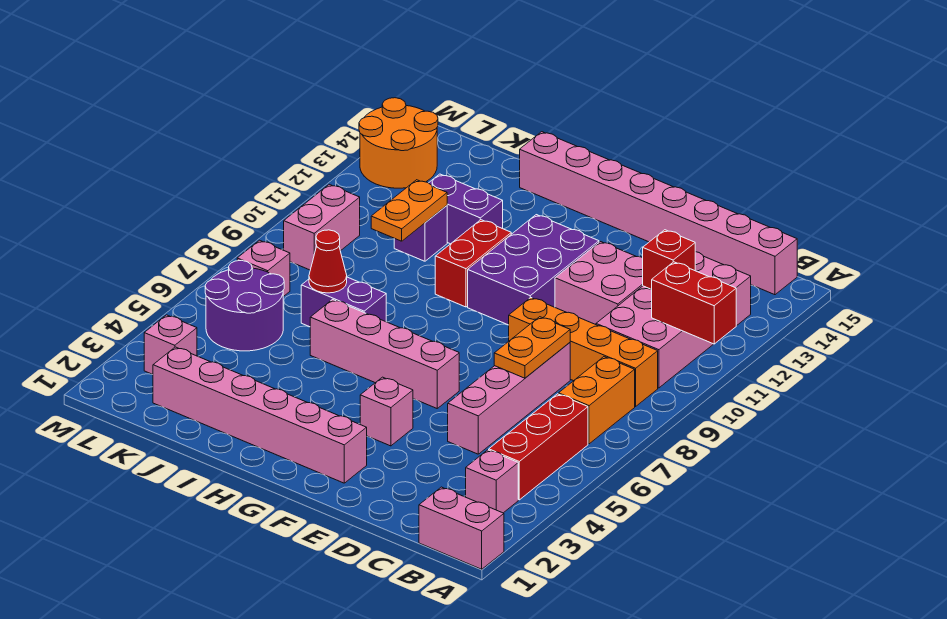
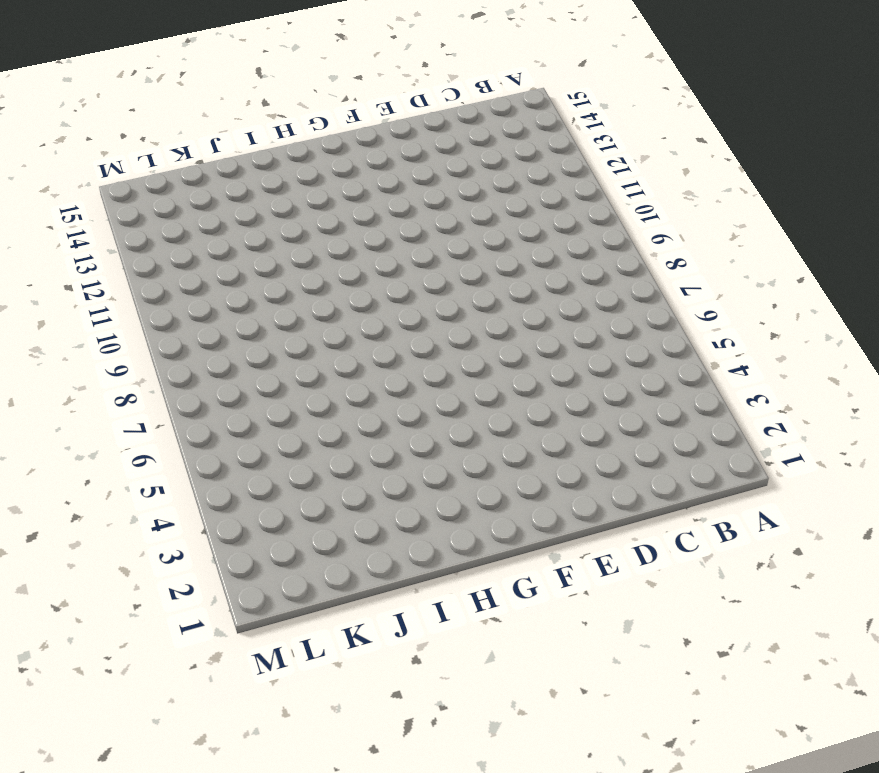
none -> pink brick A1:B1 level 1
none -> pink brick B3 level 1
none -> red brick B4:B6 level 1

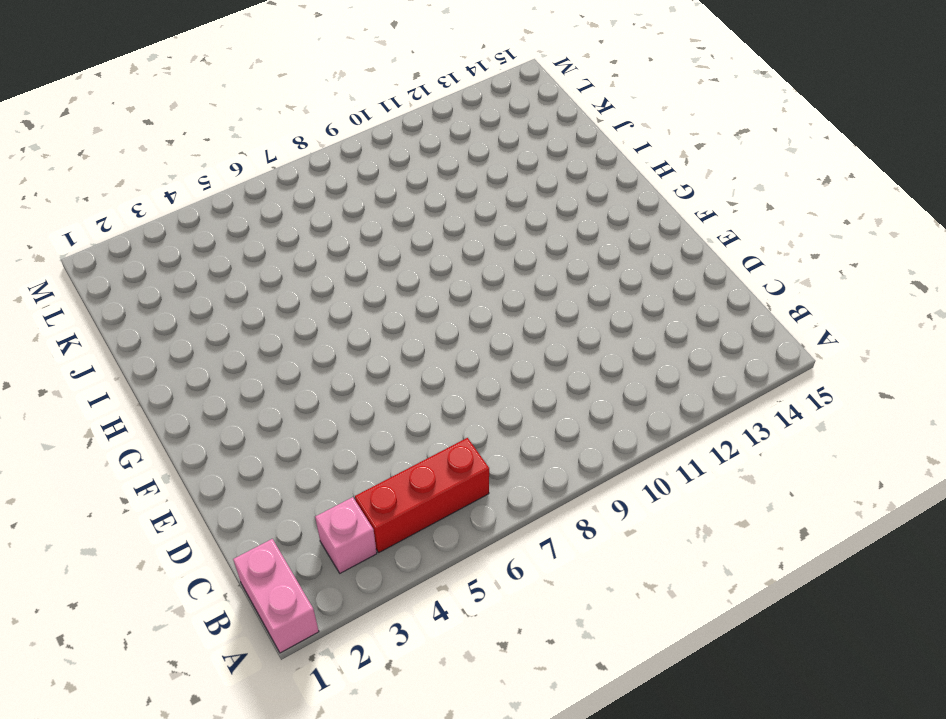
none -> orange brick B7:B8 level 1
none -> orange brick B9:E9 level 1
none -> pink brick B10:C13 level 1

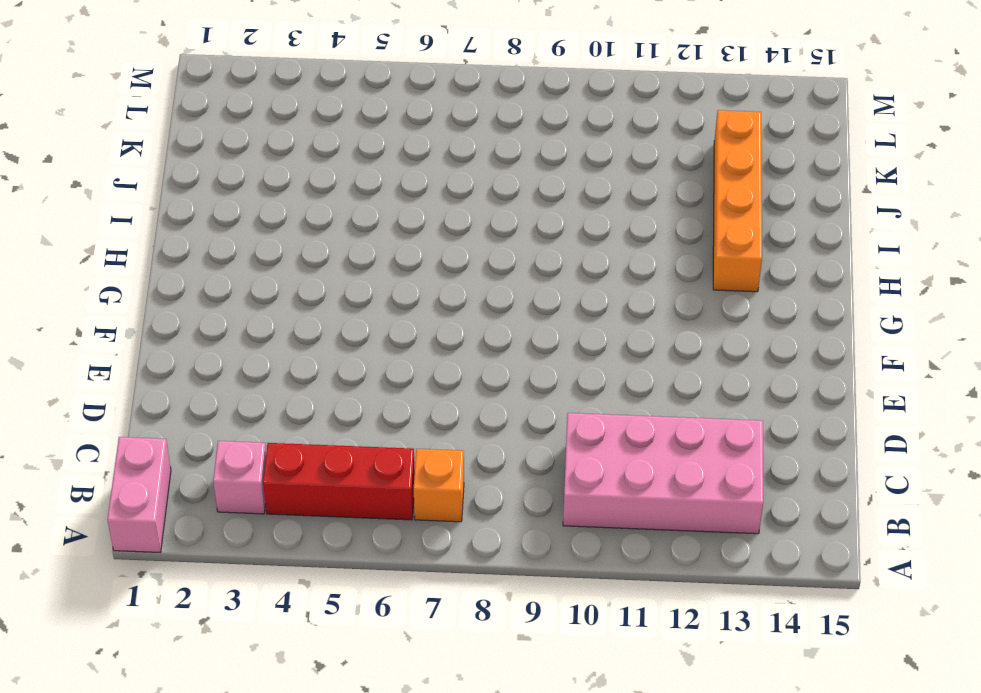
orange brick B7 level 1 -> orange brick B7:B8 level 1
orange brick H13:K13 level 1 -> orange brick B9:E9 level 1
none -> pink brick B15:I15 level 1
none -> pink brick D5:D8 level 1
none -> pink brick D11:E12 level 1

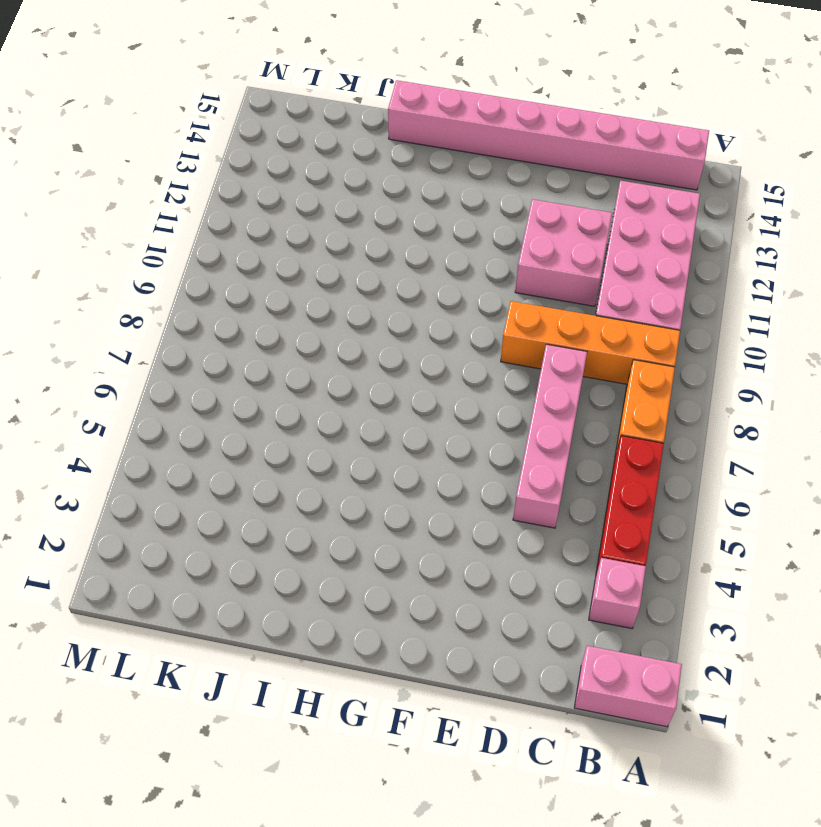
none -> pink brick F2:K2 level 1
none -> pink brick F4 level 1
none -> pink brick F6:I6 level 1

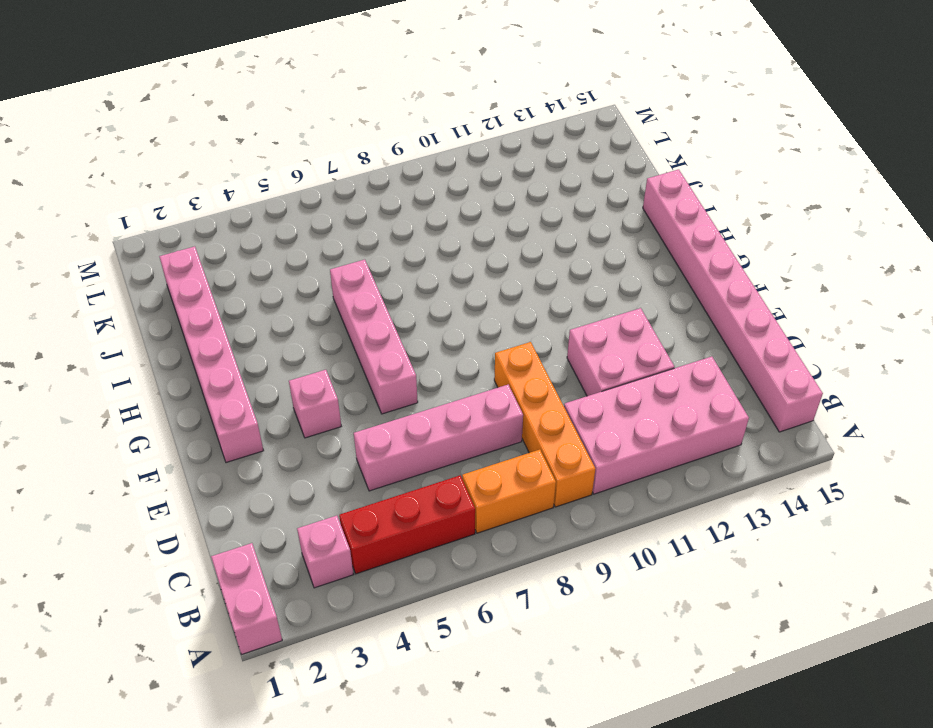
none -> purple brick F10:G12 level 1
none -> red brick H10:H11 level 1
none -> purple brick I7:J7 level 1

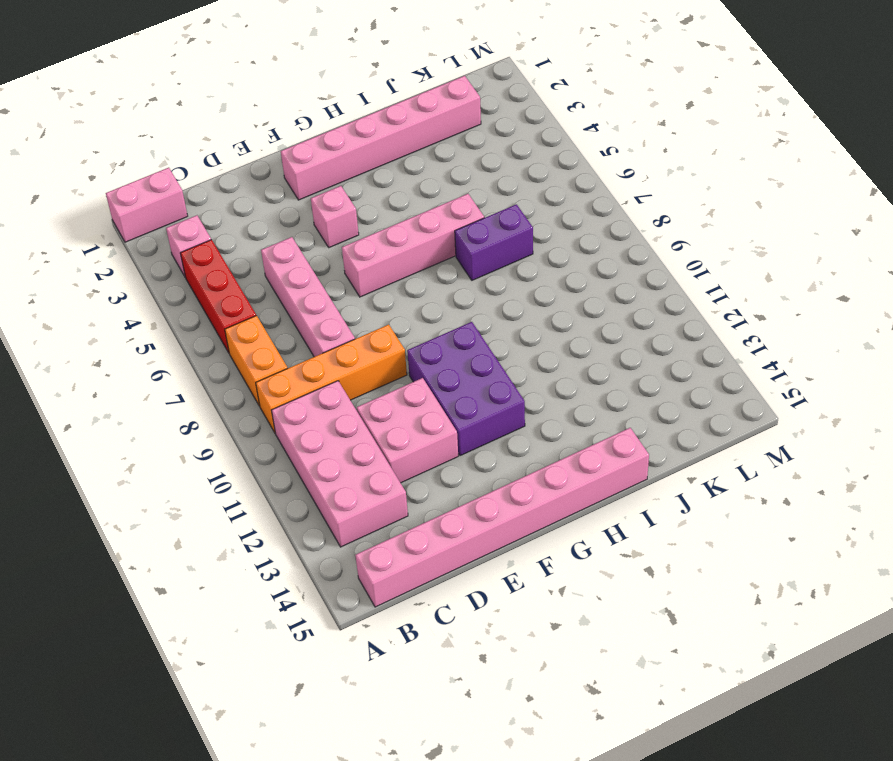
none -> red brick H10:H11 level 1
none -> purple brick I12:J12 level 1
none -> purple brick J11 level 1

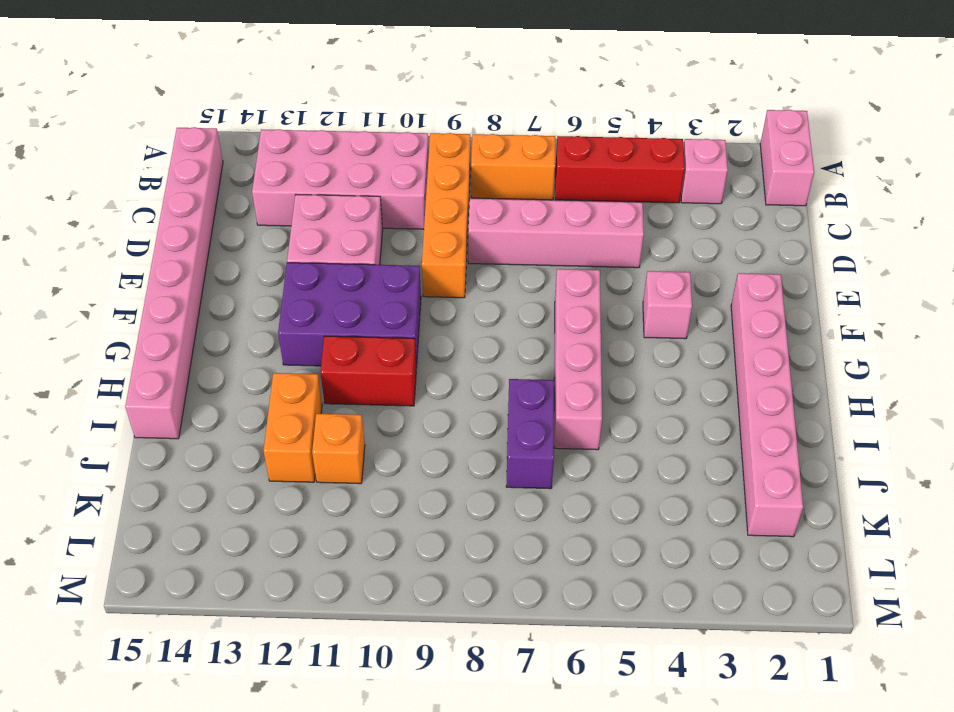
orange brick I12:J12 level 1 -> purple brick I12:J12 level 1
orange brick J11 level 1 -> purple brick J11 level 1
none -> purple round brick K5:L6 level 1
none -> pink brick L3 level 1
none -> pink brick L7 level 1

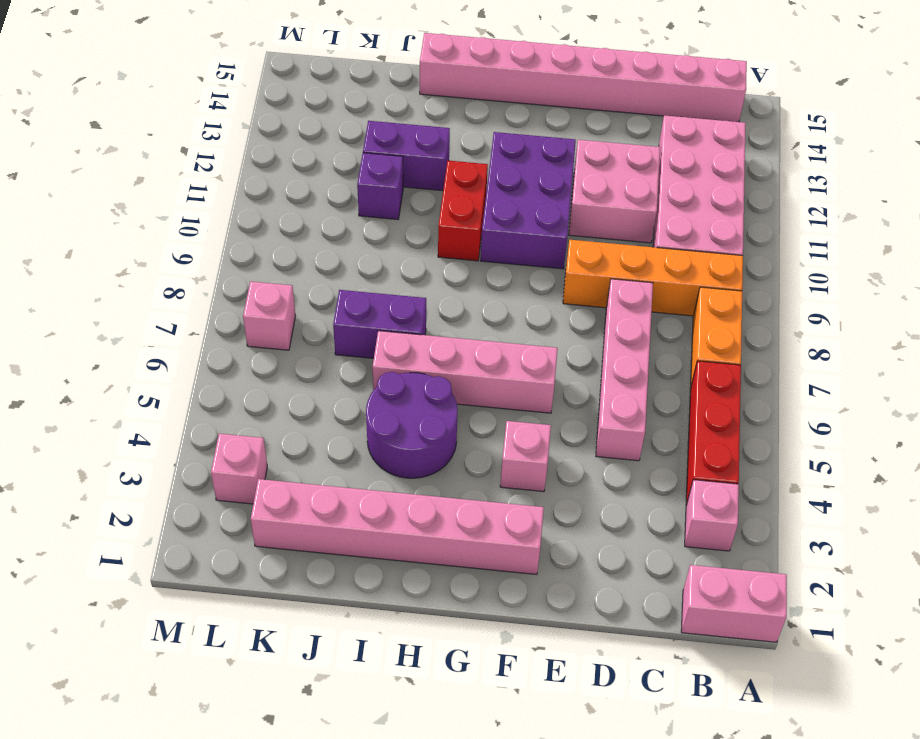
purple round brick H4:I5 level 1 -> purple round brick K5:L6 level 1
none -> pink brick L9:L10 level 1
none -> orange round brick L13:M14 level 1
none -> red brick A11:B11 level 2

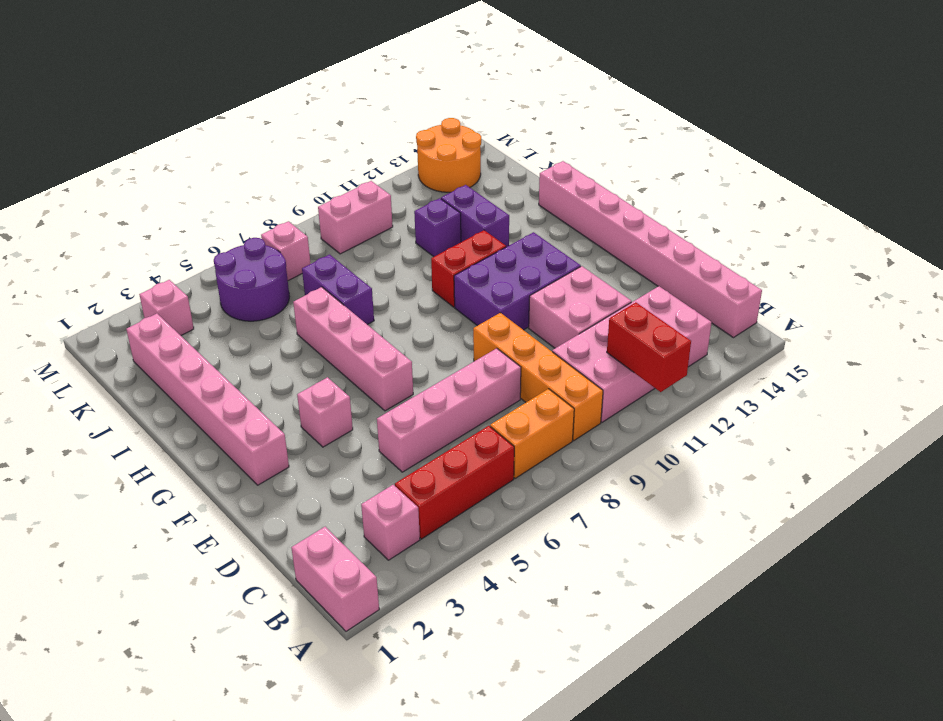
none -> red brick C12 level 2
none -> orange plate D7:D8 level 2
none -> red cone J7 level 2

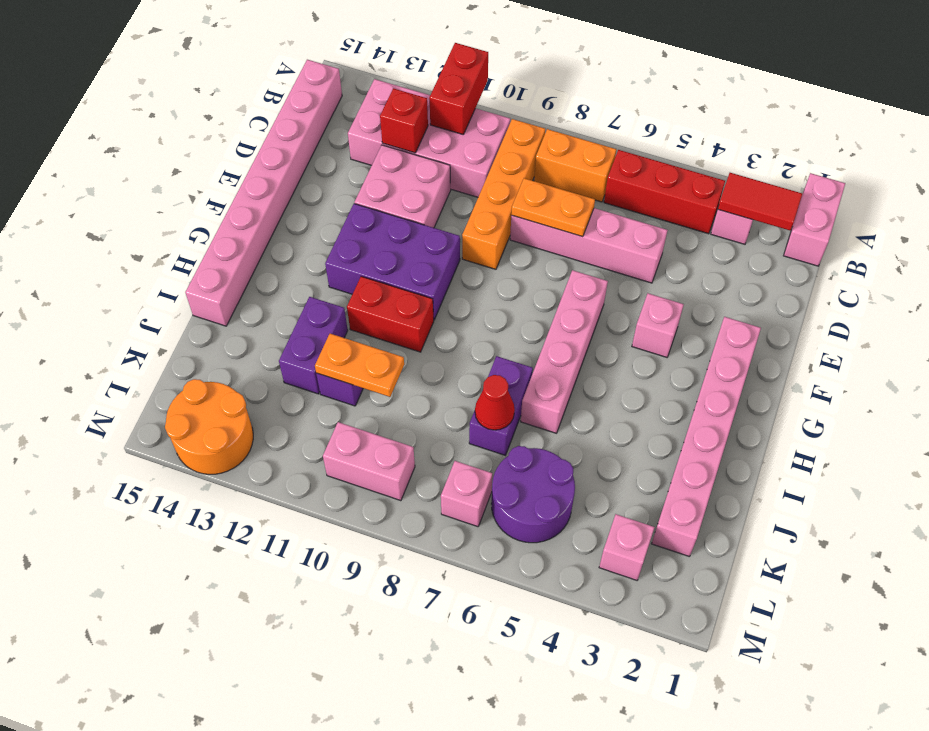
red tile B2:B3 level 2 -> none

